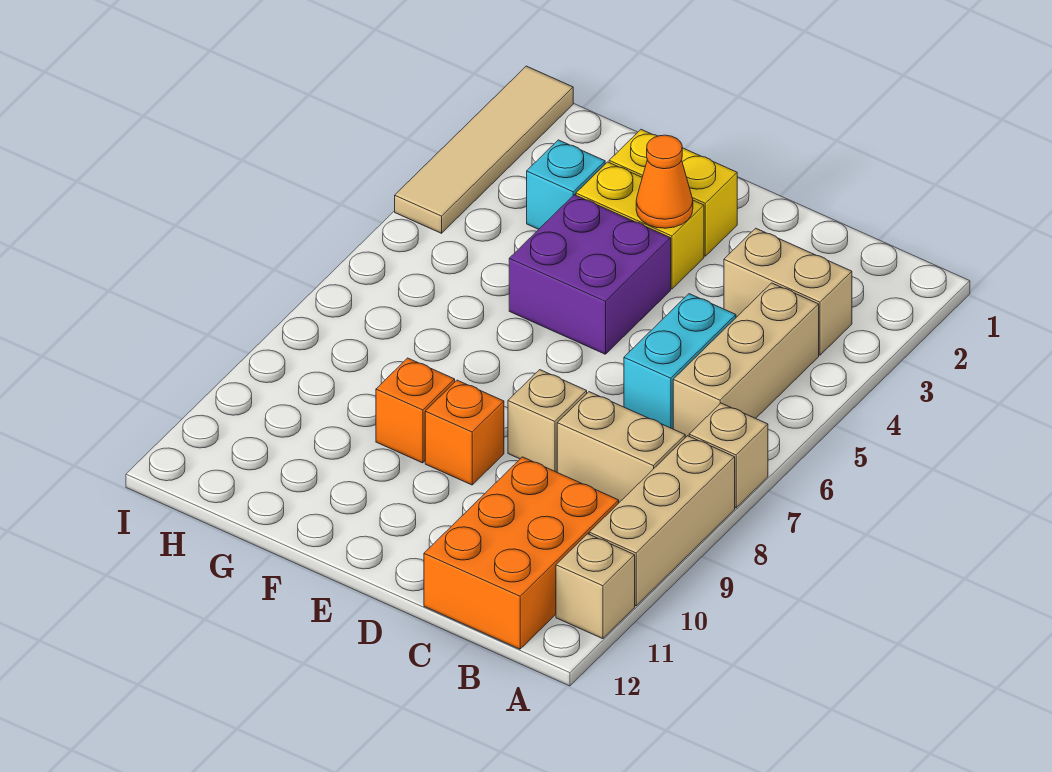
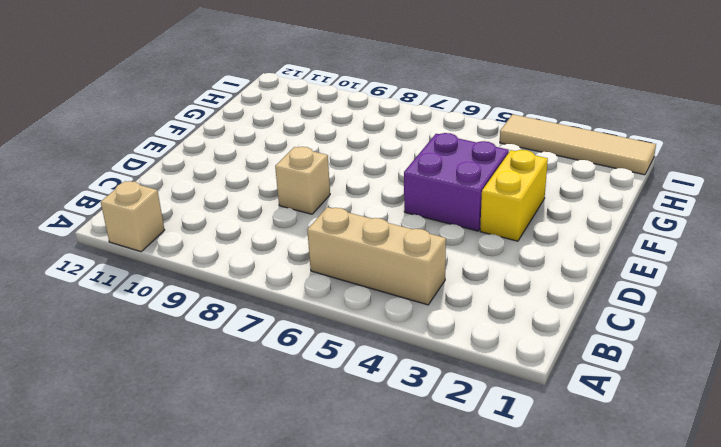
none -> tan brick A7 level 1
none -> tan brick A8:A10 level 1
none -> tan brick B3:C3 level 1

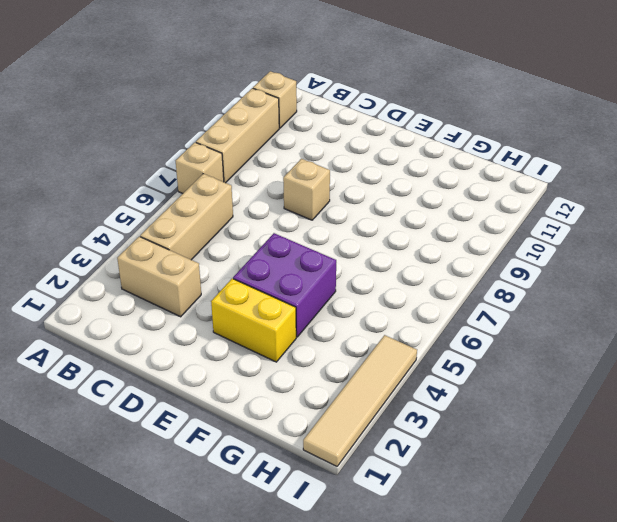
none -> tan brick B8:C8 level 1
none -> orange brick B10:C12 level 1
none -> cyan brick C5:C6 level 1

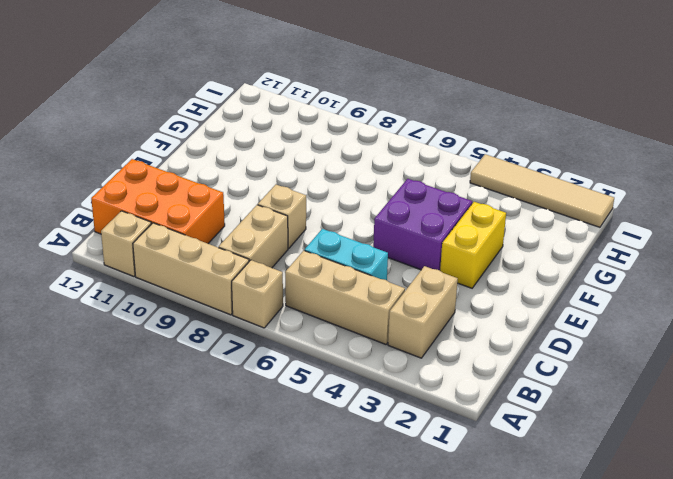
none -> yellow brick E2:F2 level 1
none -> orange brick E9 level 1
none -> orange brick F9 level 1

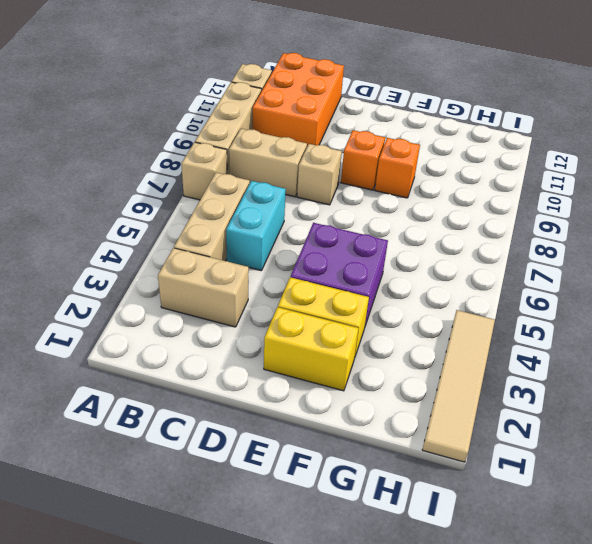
none -> cyan brick G3 level 1
none -> orange cone E3 level 2

